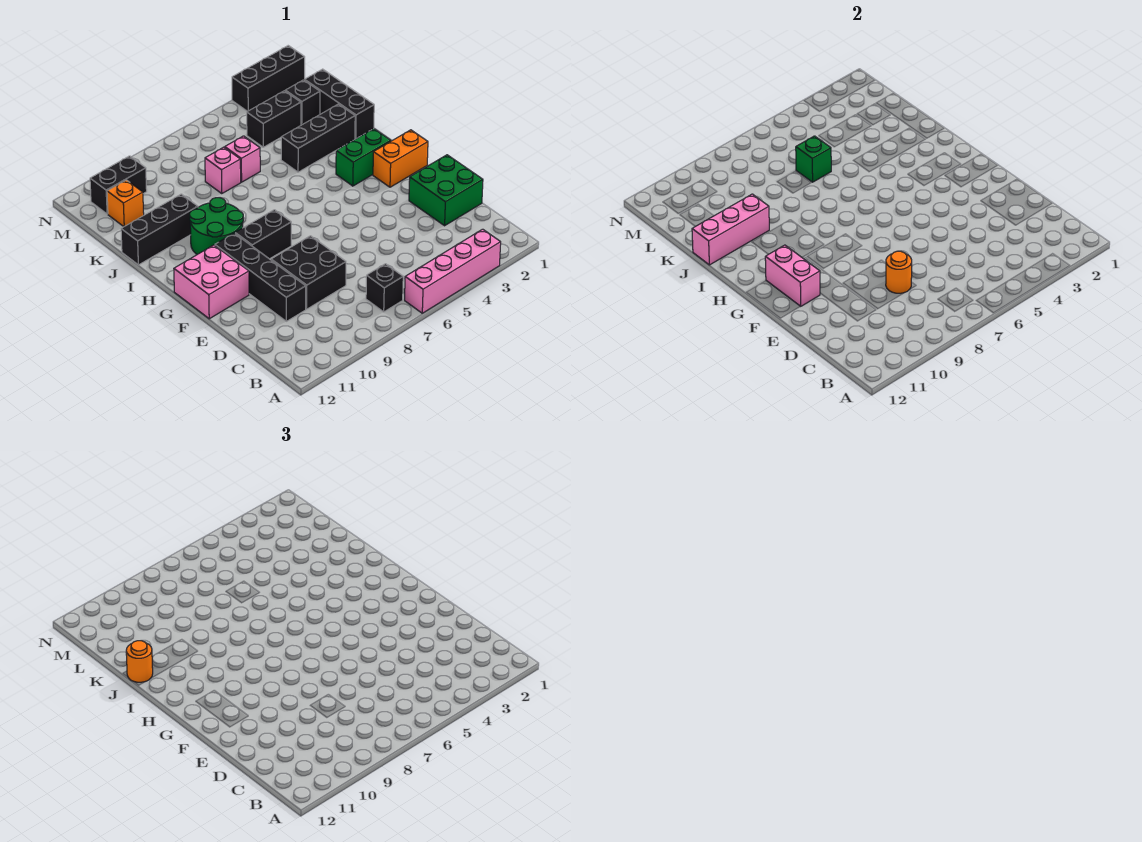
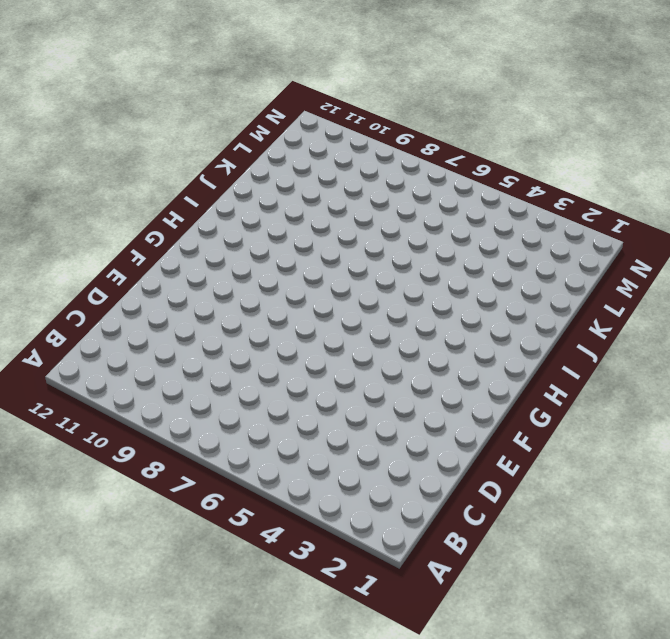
none -> pink brick A3:A6 level 1
none -> black brick B7 level 1
none -> green brick D1:E2 level 1

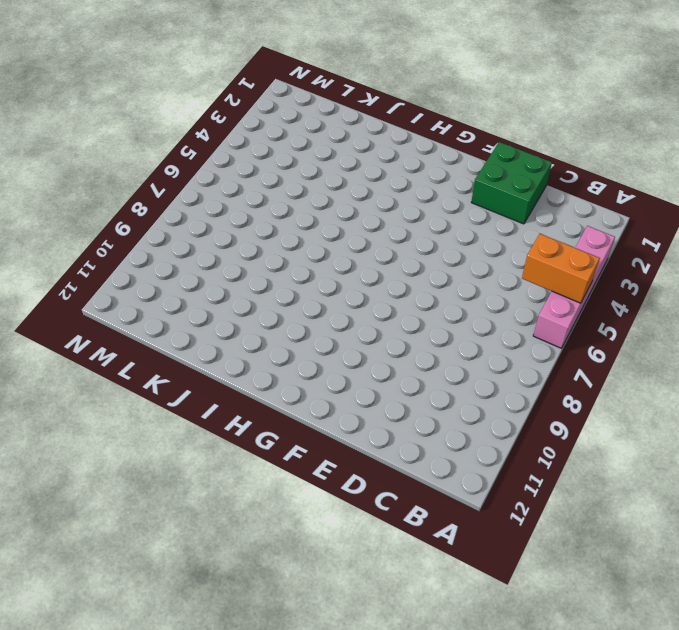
orange brick A5:B5 level 2 -> orange brick G1:G2 level 1
none -> black brick B7 level 1
none -> black brick D8:E9 level 1
none -> black brick D10:G10 level 1

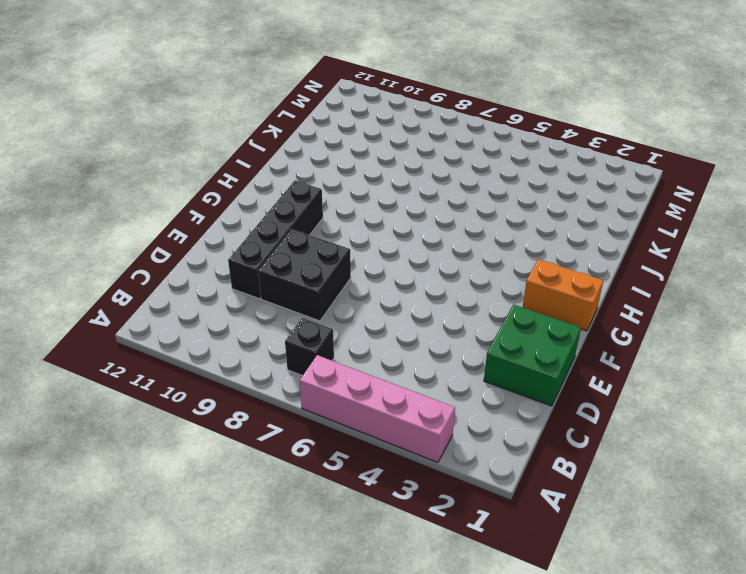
none -> pink brick F11:G12 level 1
none -> black brick G8:G9 level 1
none -> green brick H2:H3 level 1

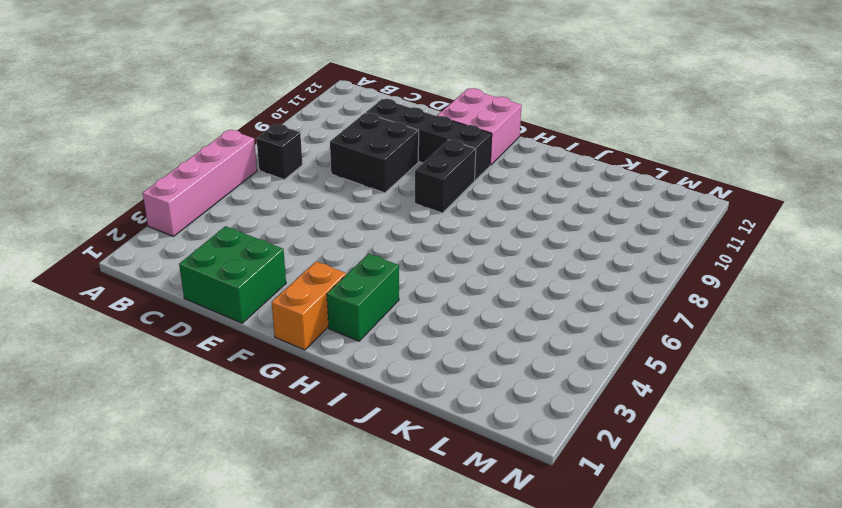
none -> green round brick H9:I10 level 1
none -> black brick J1:L1 level 1
none -> black brick J2:J4 level 1

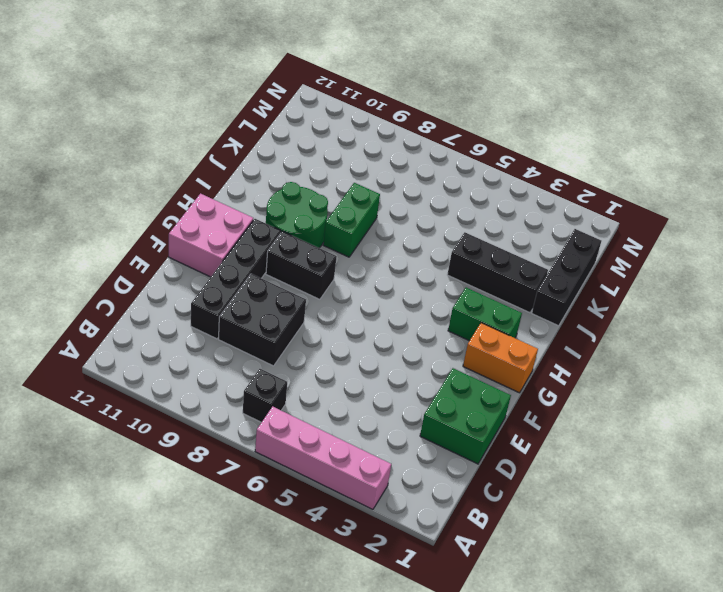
green brick I8:J8 level 1 -> none
none -> black brick J10:J12 level 1
none -> pink brick K6 level 1
none -> pink brick K7 level 1

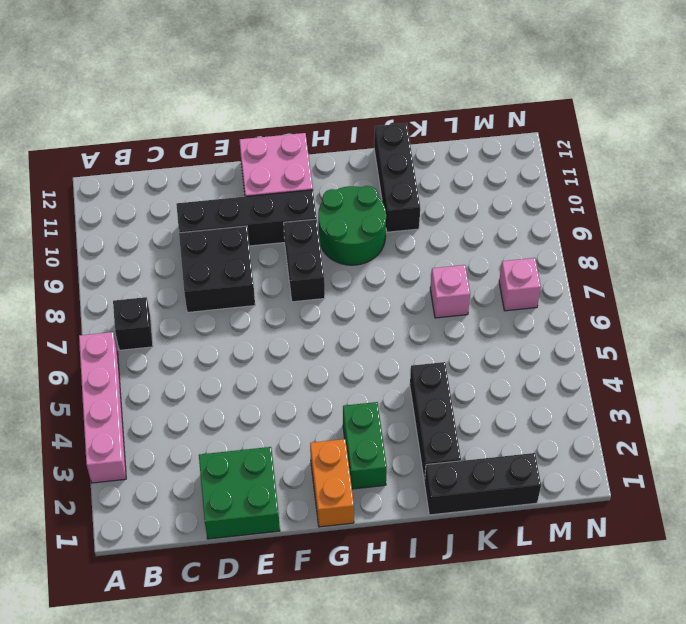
pink brick M7 level 1 -> pink brick K6 level 1
none -> black brick L2 level 1
none -> black brick L3:L4 level 1
none -> orange brick L11 level 1

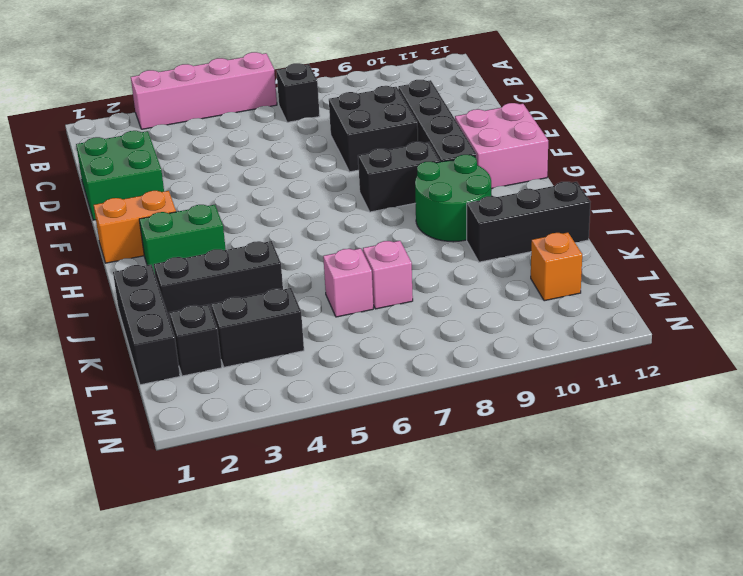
none -> black brick M10:M11 level 1
none -> black brick N1:N3 level 1
none -> orange round brick D8 level 2

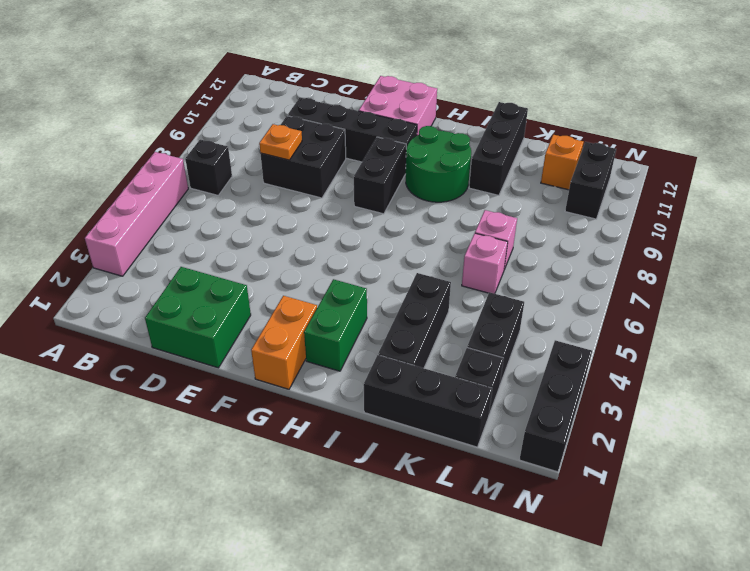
orange plate D8 level 2 -> orange round brick D8 level 2
none -> pink brick F11:G11 level 2
none -> pink brick J10:J12 level 2
none -> green brick K6 level 2

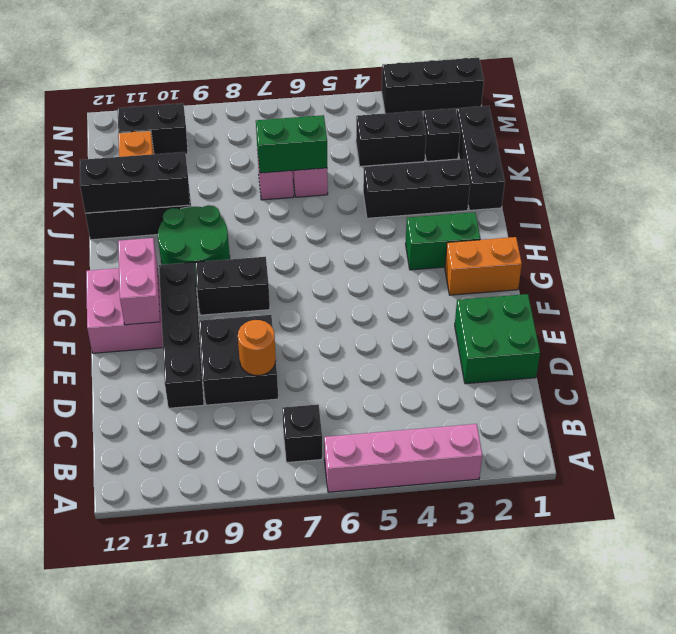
black brick J10:J12 level 2 -> pink brick J10:J12 level 2
green brick K6:K7 level 2 -> green brick K6 level 2
none -> orange round brick J12 level 3

